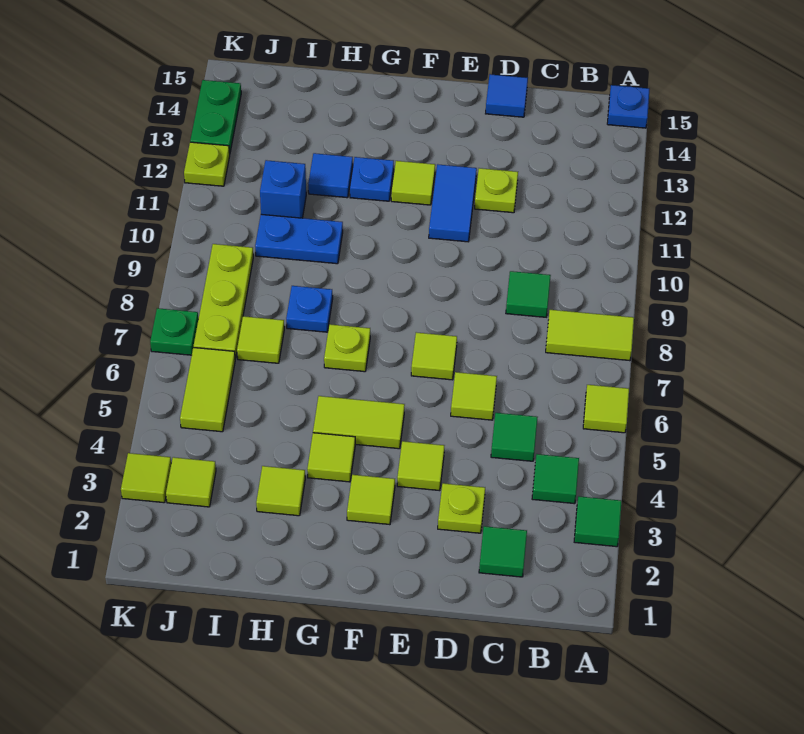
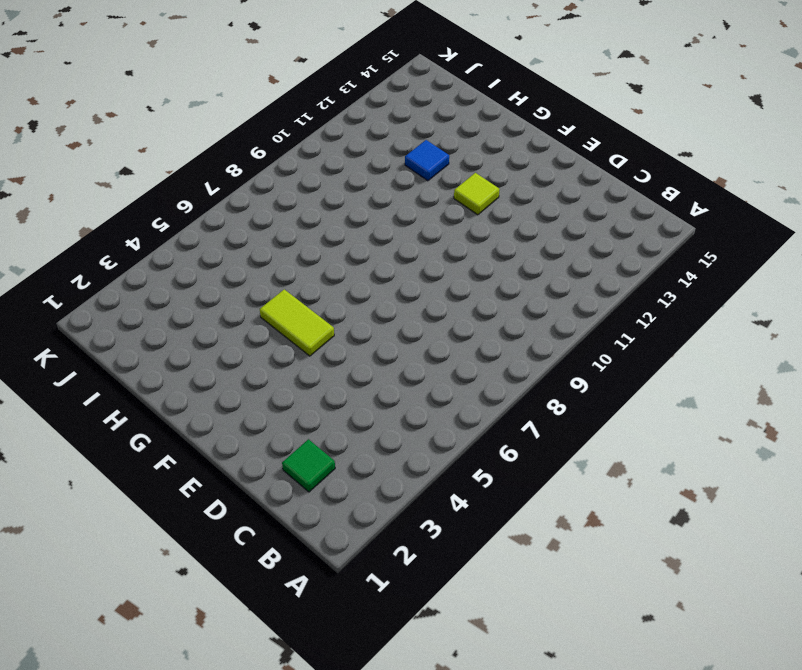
none -> green tile A3 level 1
none -> lime tile A6 level 1
none -> lime tile A8:B8 level 1
none -> blue plate A15 level 1

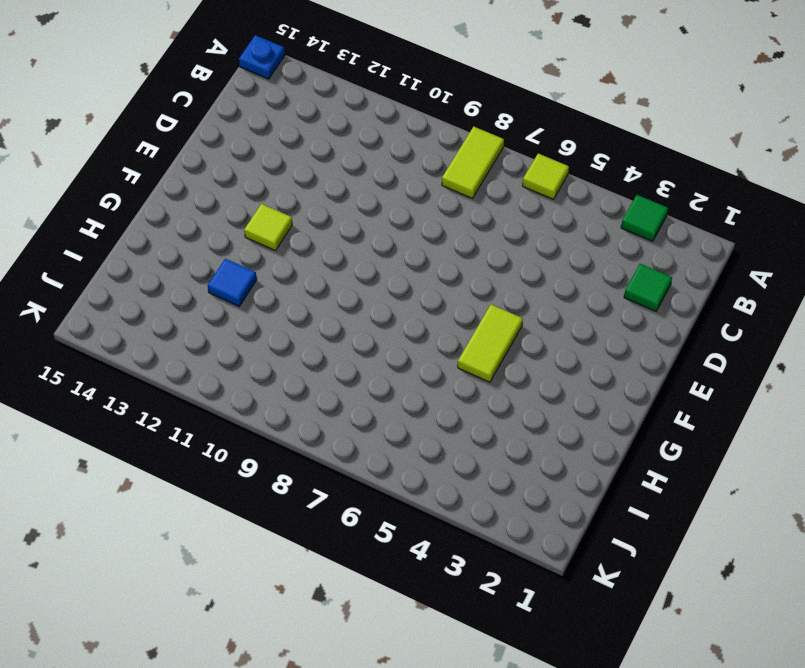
none -> green tile B4 level 1
none -> green tile C5 level 1
none -> green tile C9 level 1
none -> lime plate D3 level 1

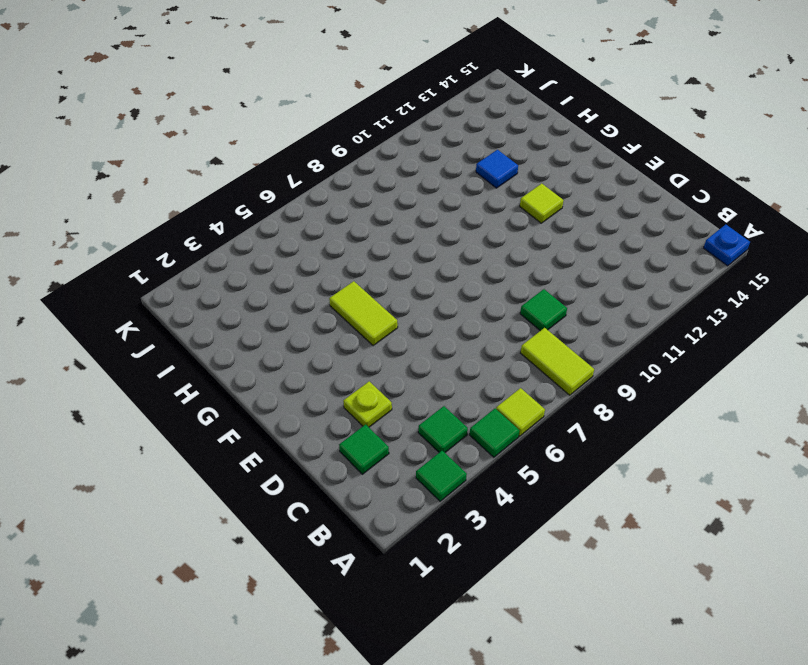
green tile A5 level 1 -> green tile C5 level 1
none -> lime tile D6 level 1
none -> lime plate D12 level 1
none -> blue tile D15 level 1
none -> lime tile E4 level 1

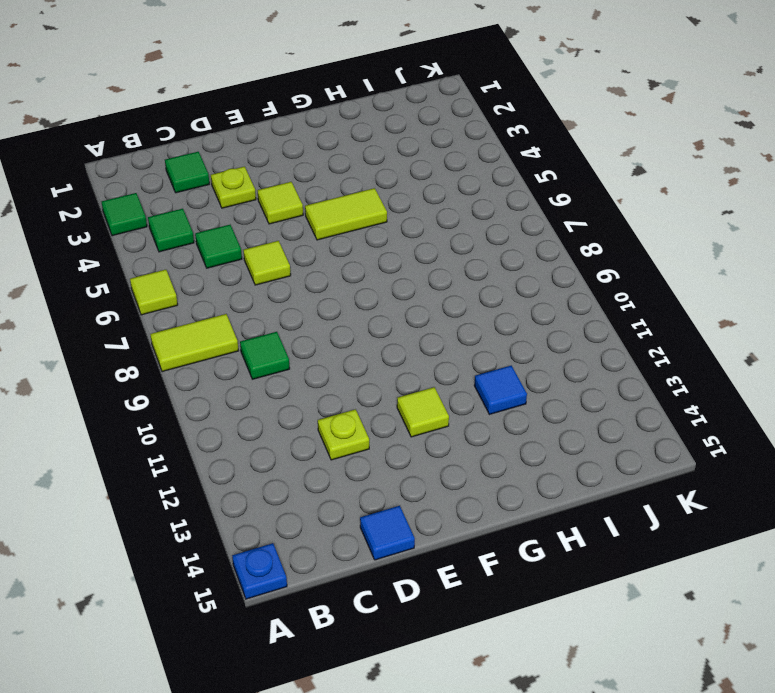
none -> lime tile E7 level 1
none -> blue tile E11:E12 level 1
none -> lime tile F3 level 1
none -> lime tile G4 level 1

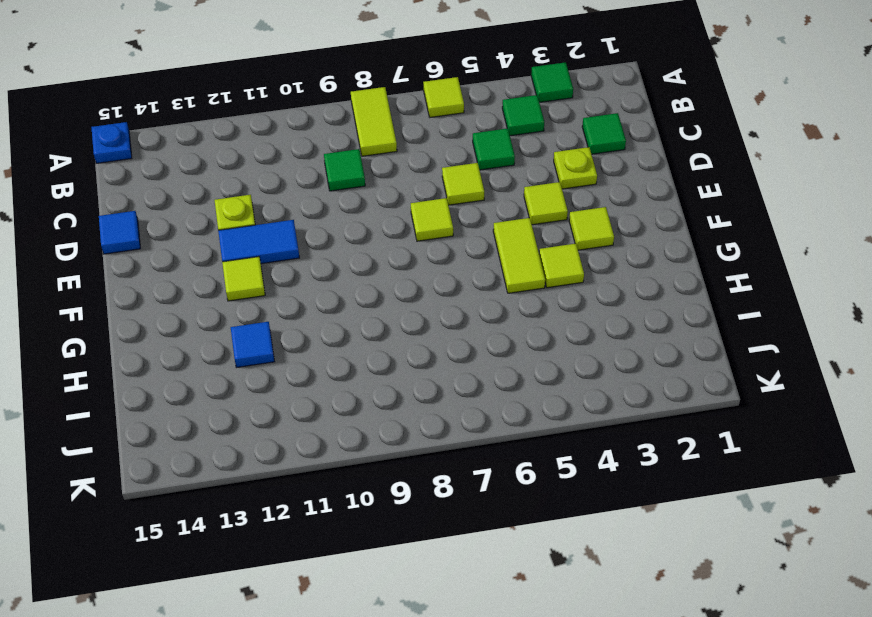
none -> lime plate G7 level 1
none -> blue plate G12 level 1
none -> lime tile H3 level 1
none -> blue plate H8 level 1

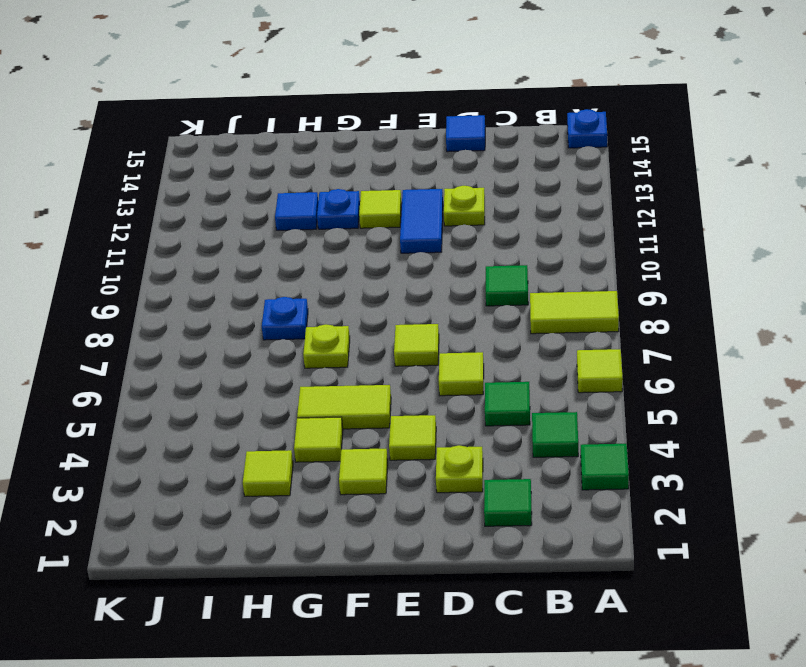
none -> blue plate H10:I10 level 1
none -> lime tile I7 level 1
none -> blue brick I11 level 1
none -> lime tile J3 level 1

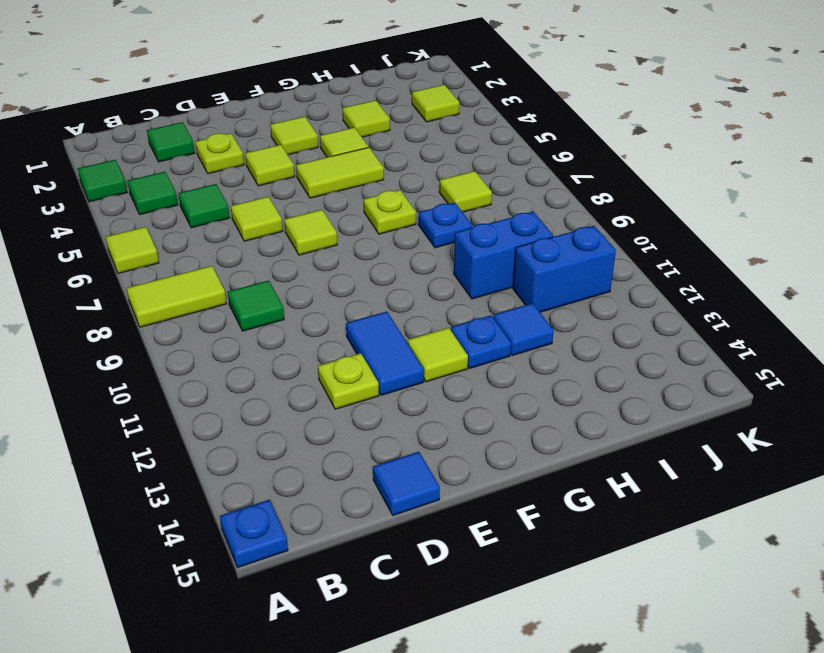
blue brick H10:I10 level 1 -> blue plate H10:I10 level 1
blue brick I11:J11 level 1 -> blue brick I11 level 1
none -> lime tile J5:J6 level 1
none -> lime plate J7:J9 level 1
none -> lime tile K3 level 1
none -> green plate K7 level 1

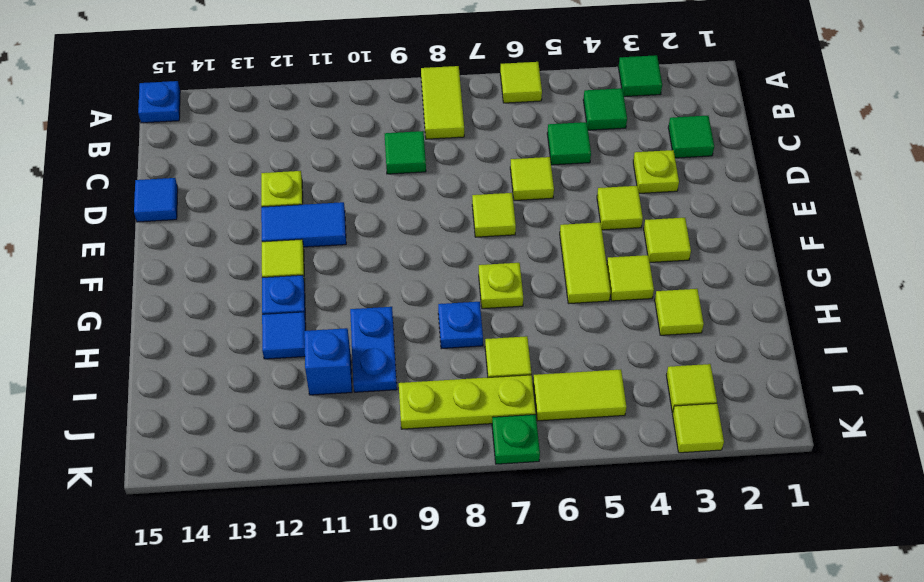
none -> lime plate K12 level 1
none -> green plate K13:K14 level 1

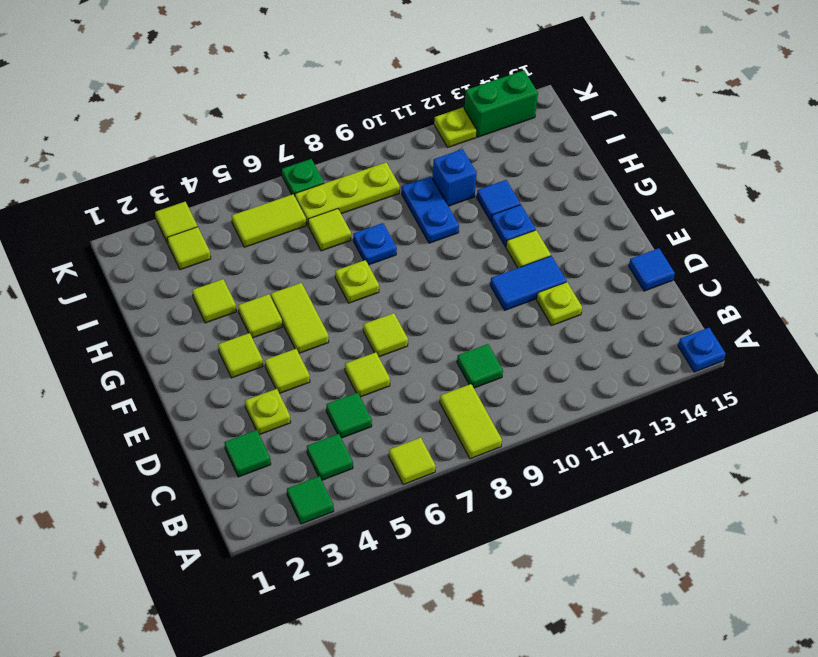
green brick K13:K14 level 1 -> green plate K13:K14 level 1

